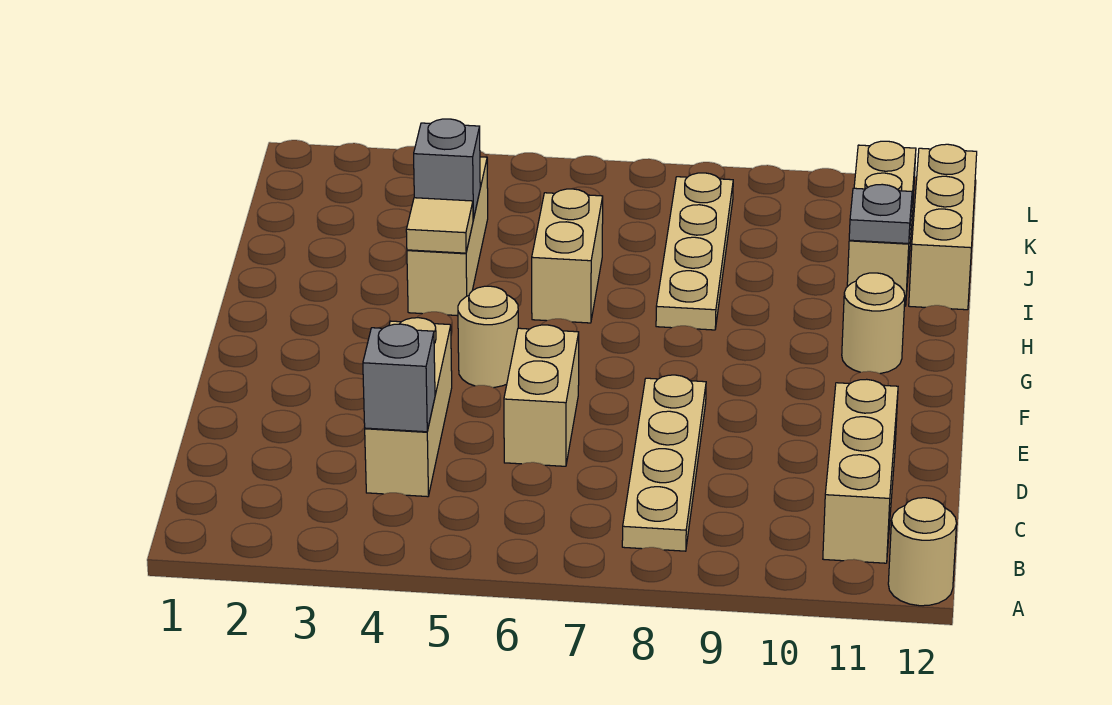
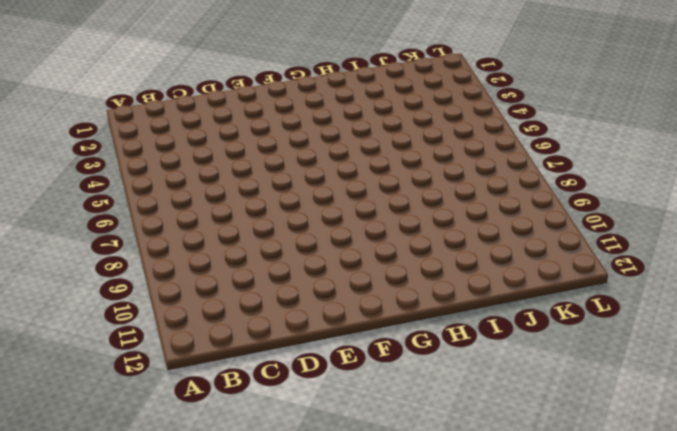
none -> tan round brick A12 level 1
none -> tan plate B8:E8 level 1
none -> tan brick B11:D11 level 1

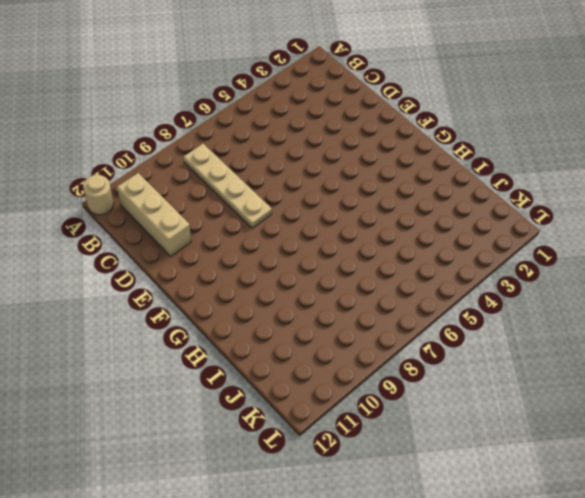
none -> tan brick C4:E4 level 1
none -> tan brick D6:E6 level 1
none -> tan round brick F5 level 1

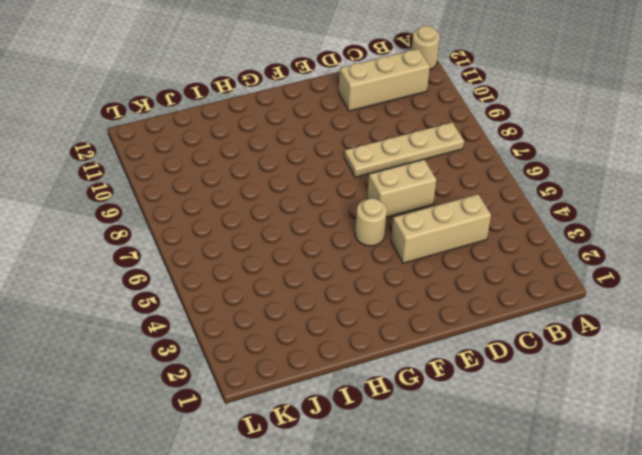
none -> tan round brick G11 level 1
none -> tan brick H4:J4 level 1
none -> tan brick H6:I6 level 1

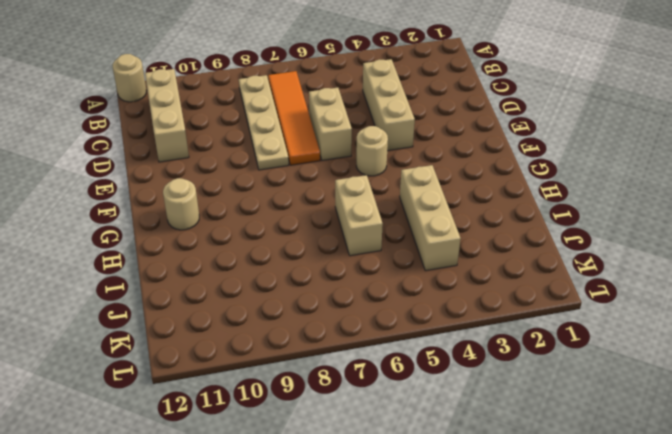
orange tile B7:E7 level 1 -> none
none -> tan plate H8:K8 level 1
none -> tan brick I11:K11 level 1
none -> tan brick I12:K12 level 1

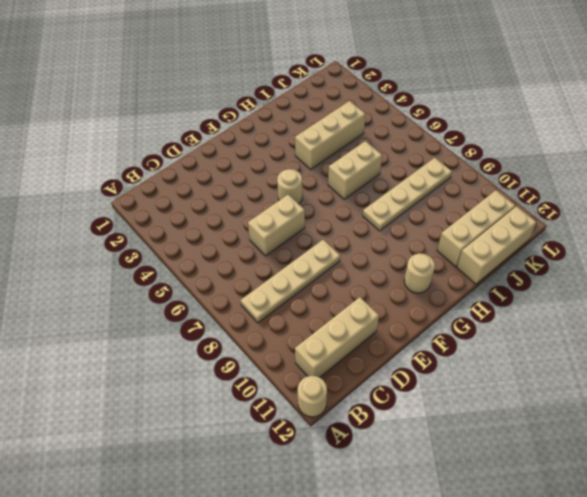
none -> tan brick C4:E4 level 1
none -> grey brick C4 level 2
none -> tan tile H4 level 2

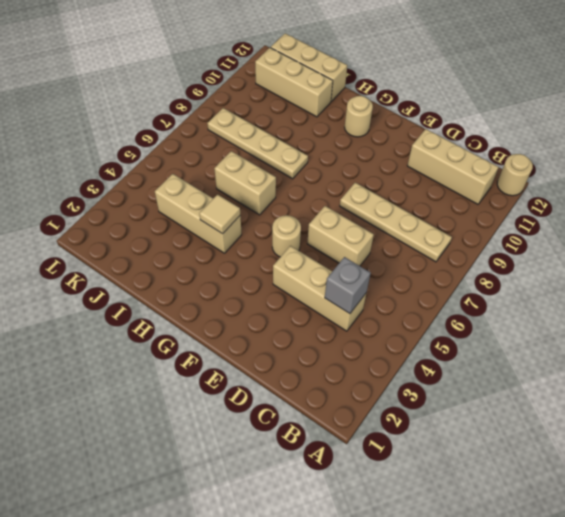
none -> grey brick I4 level 2
none -> grey plate I11 level 2

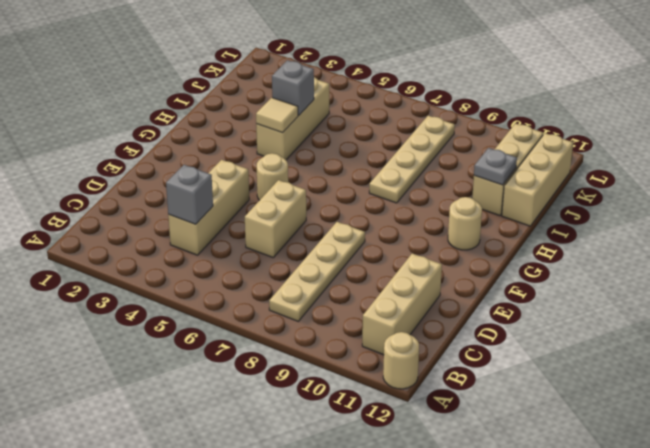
none -> tan brick H6:I6 level 1

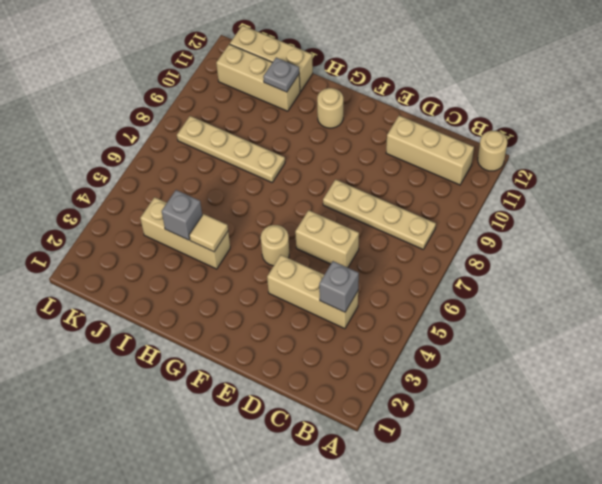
none -> tan brick H6:I6 level 1

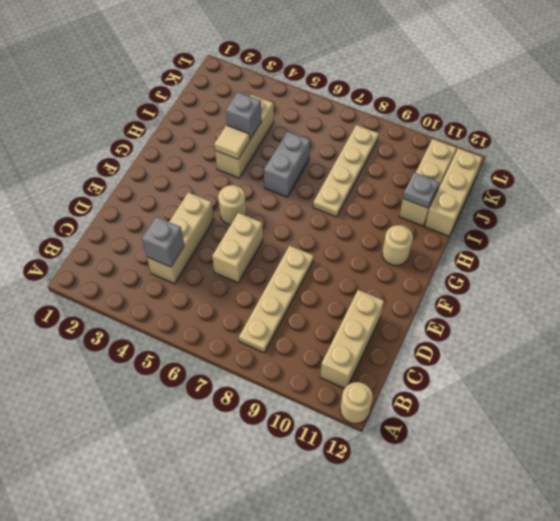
grey brick H6:I6 level 1 -> tan brick H6:I6 level 1

